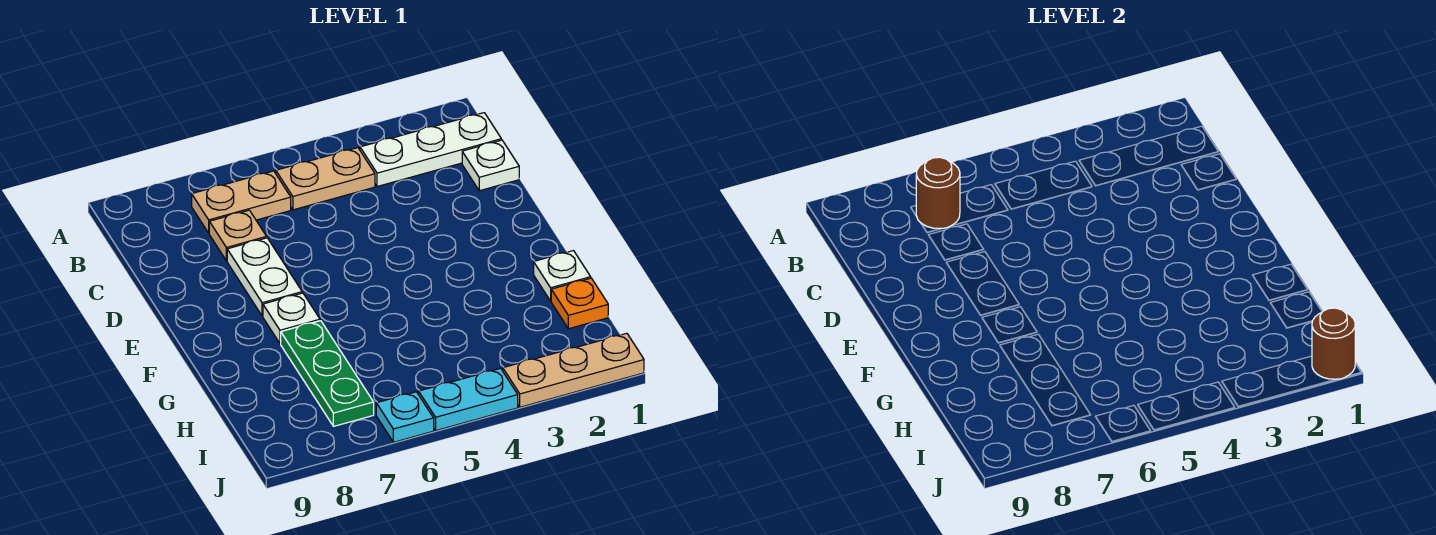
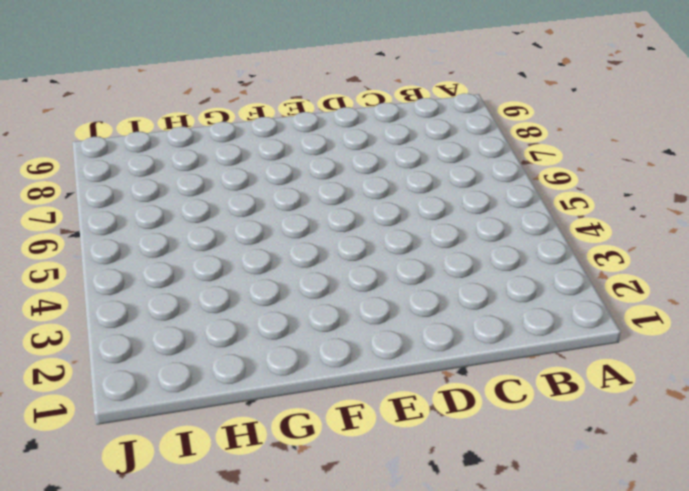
none -> white plate B1:B3 level 1
none -> tan plate B4:B5 level 1
none -> tan plate B6:B7 level 1

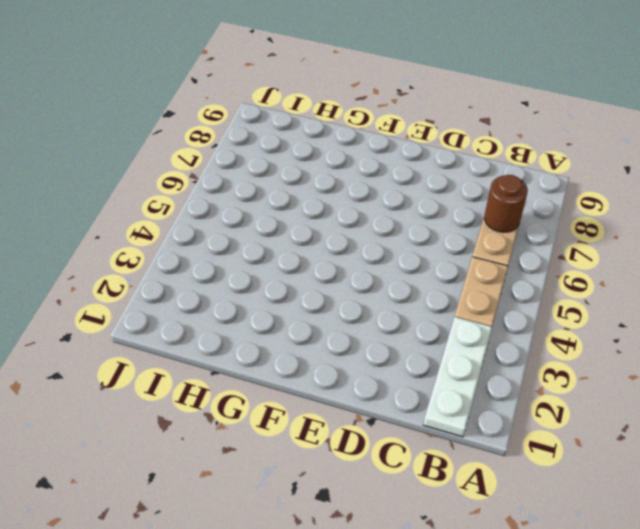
none -> white plate C1 level 1
none -> tan plate C7 level 1
none -> white plate D7:E7 level 1

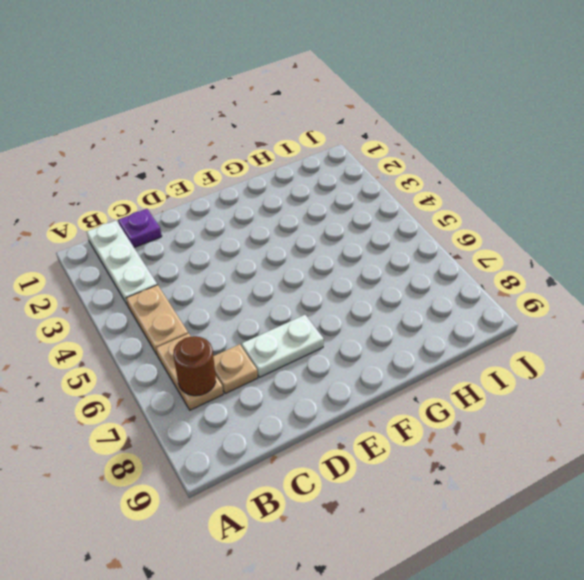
purple plate C1 level 1 -> white plate C1 level 1
none -> white plate F7 level 1
none -> white plate G1 level 1
none -> green plate G7:I7 level 1

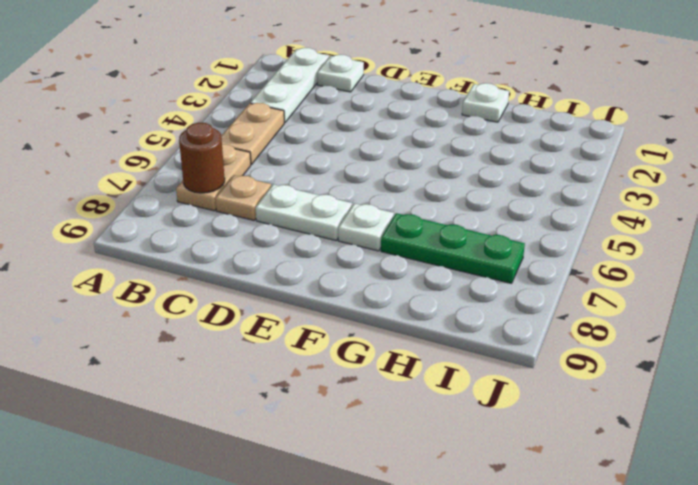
none -> orange plate H1 level 1
none -> tan plate J1:J3 level 1
none -> cyan plate J4:J5 level 1

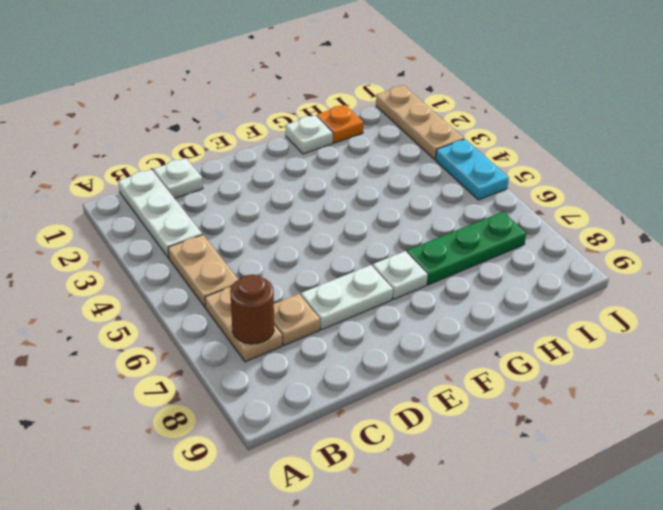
none -> cyan plate J6 level 1
none -> brown round brick J1 level 2

